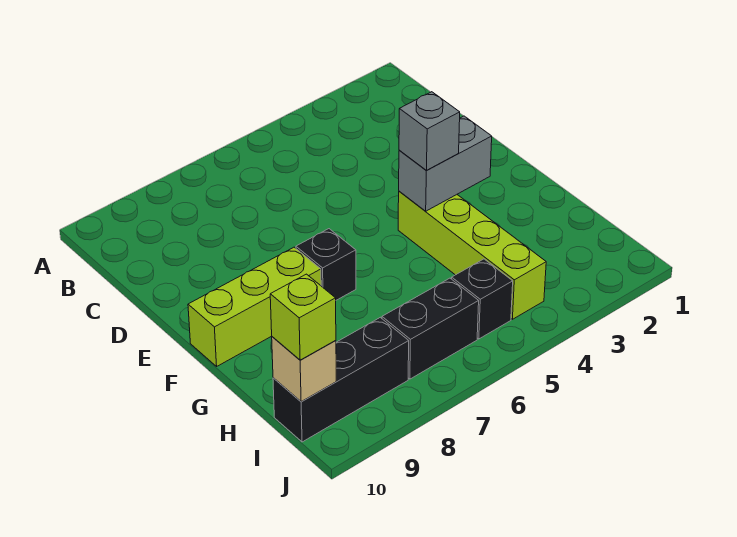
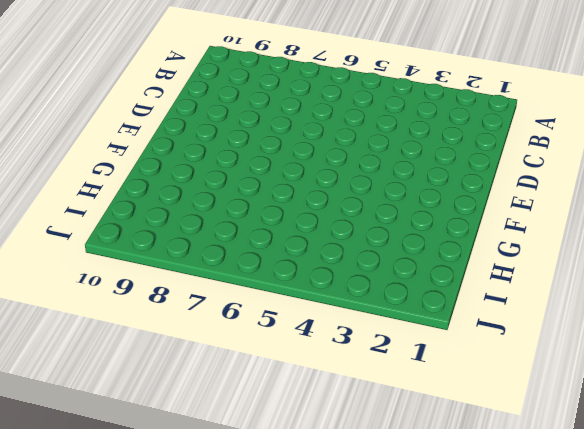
none -> lime brick F4:I4 level 1
none -> black brick F7 level 1

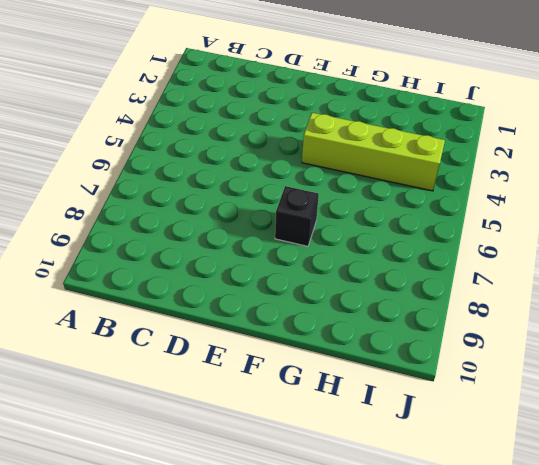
none -> lime brick F8:F10 level 1
none -> black brick I5 level 1

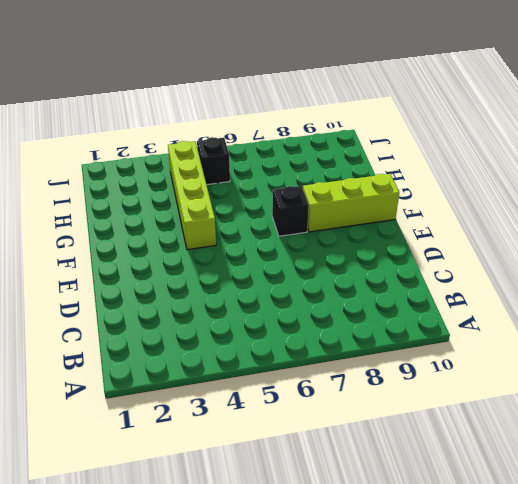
none -> black brick I6:I7 level 1
none -> black brick I8:I10 level 1

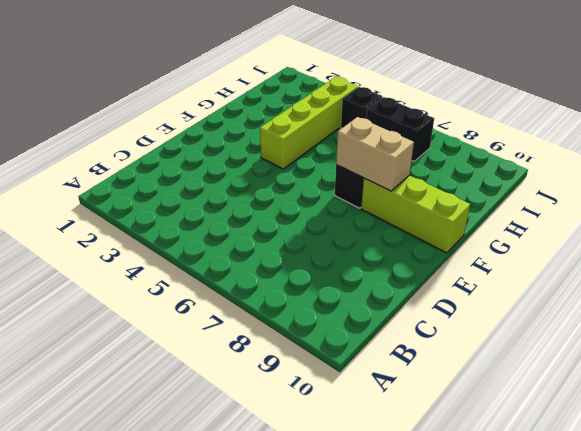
tan brick F7:F8 level 2 -> none
none -> black brick I8:I10 level 1
none -> grey brick F3:F4 level 2

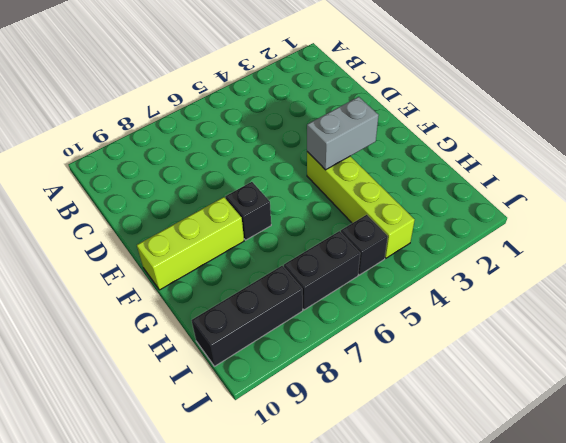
none -> tan brick I10 level 2
none -> grey brick F4 level 3

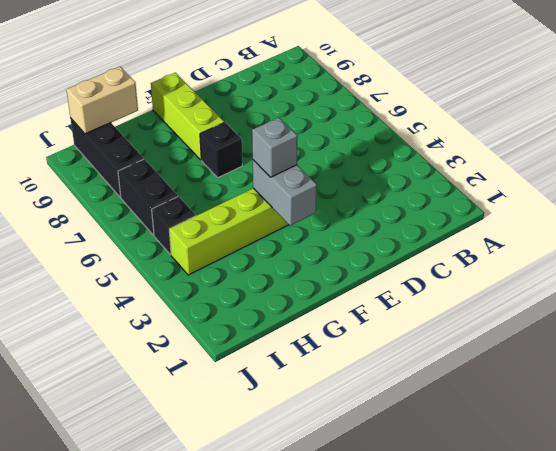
tan brick H10:I10 level 2 -> tan brick I10 level 2
none -> lime brick I10 level 3

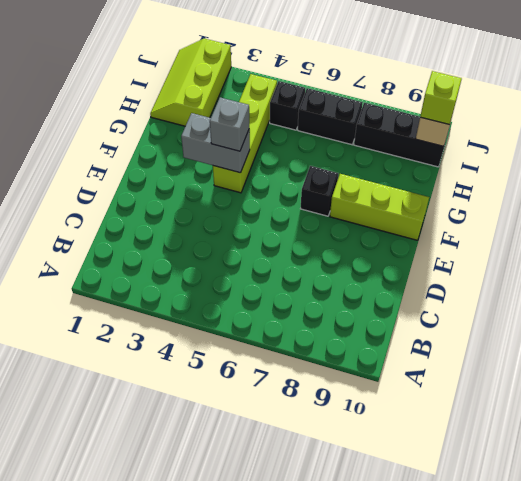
lime slope H1:J2 level 1 top 2 -> none

